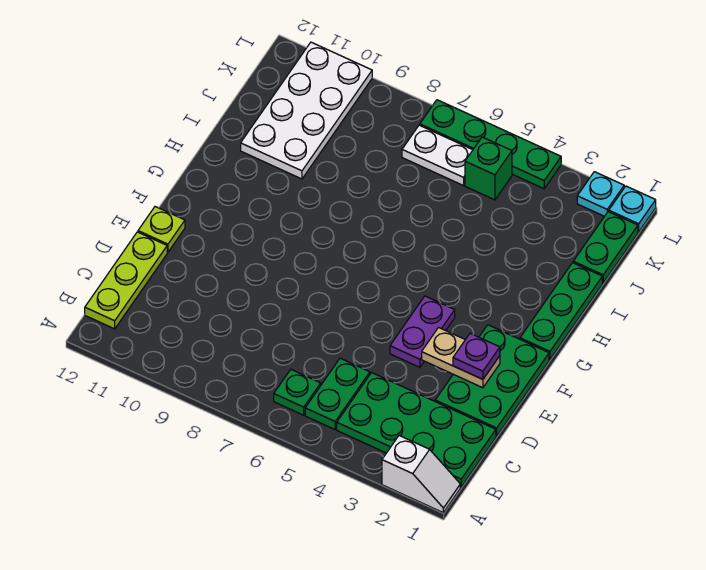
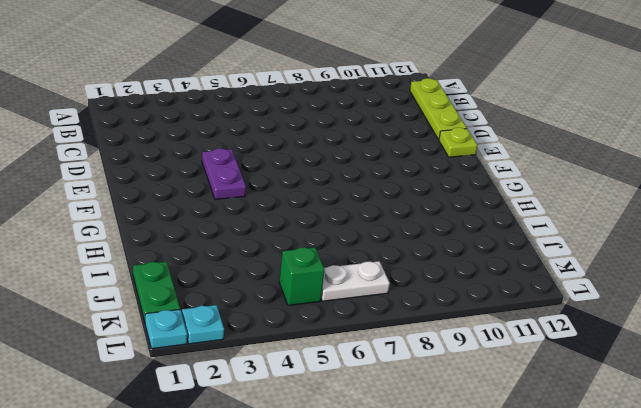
none -> white slope A1:A2 level 1 top 2
none -> green plate B1:C4 level 1
none -> green plate B5:C5 level 1

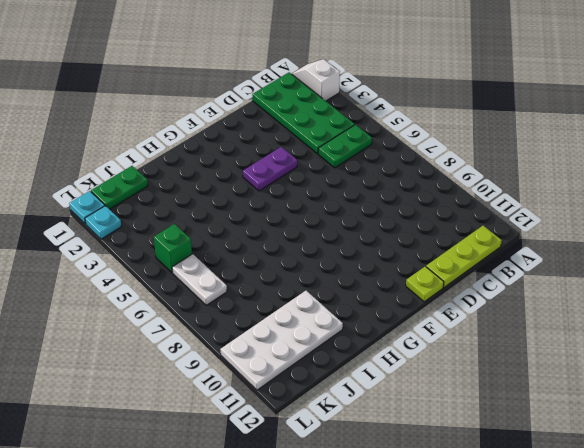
none -> green plate B6 level 1
none -> green plate D1:F2 level 1
none -> green plate G1:I1 level 1

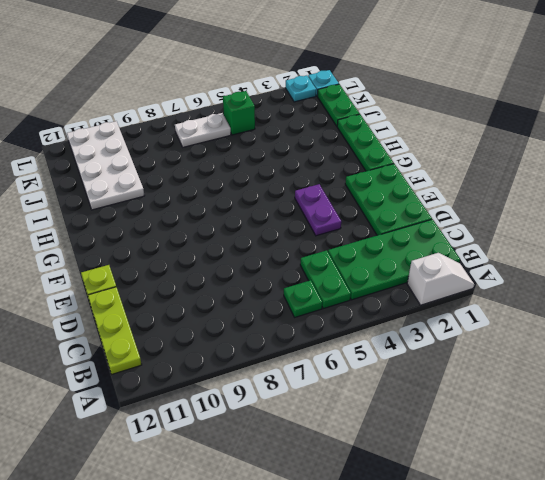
none -> green plate L4:L7 level 1
none -> tan plate E2:E3 level 2
none -> purple plate E2 level 3

